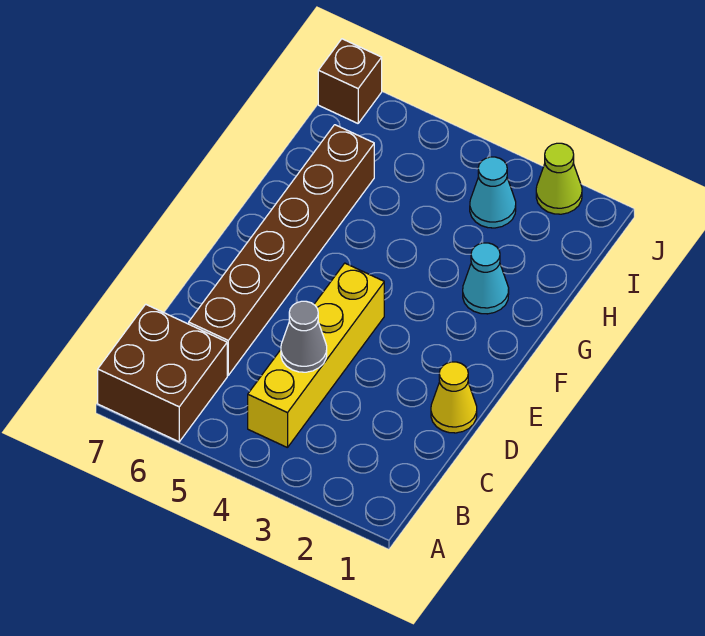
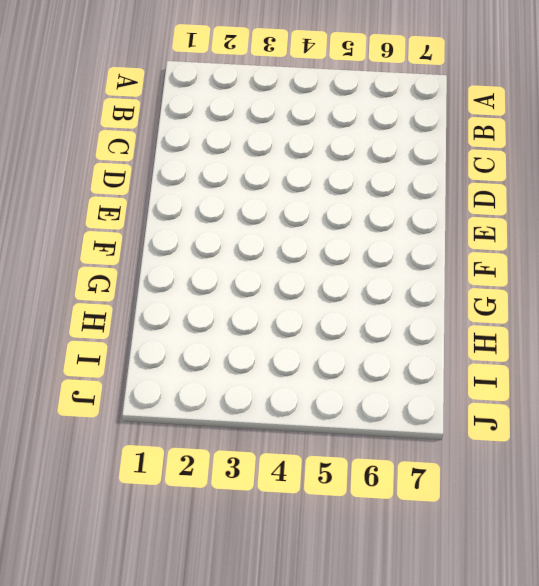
none -> brown brick A6:B7 level 1
none -> yellow brick B4:E4 level 1

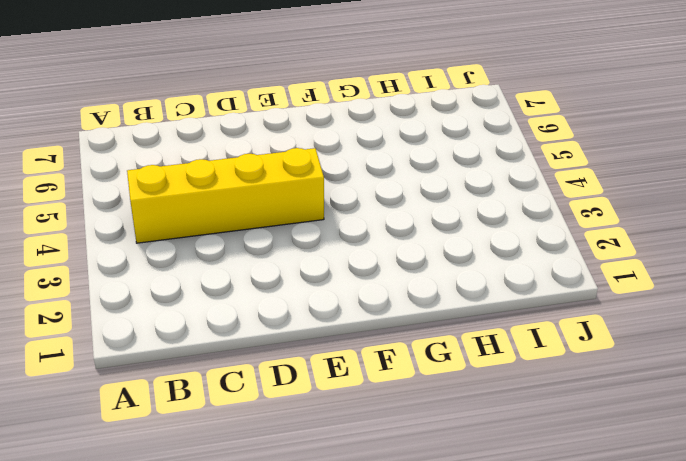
none -> brown brick A6:B7 level 1
none -> brown brick C6:H6 level 1

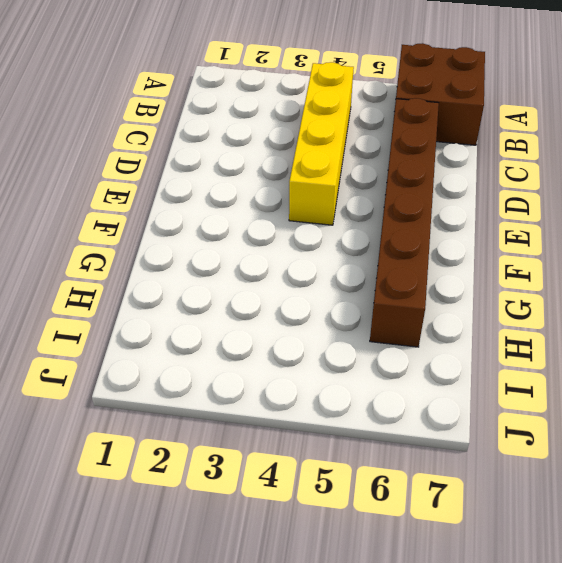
none -> yellow cone D1 level 1
none -> cyan cone G2 level 1

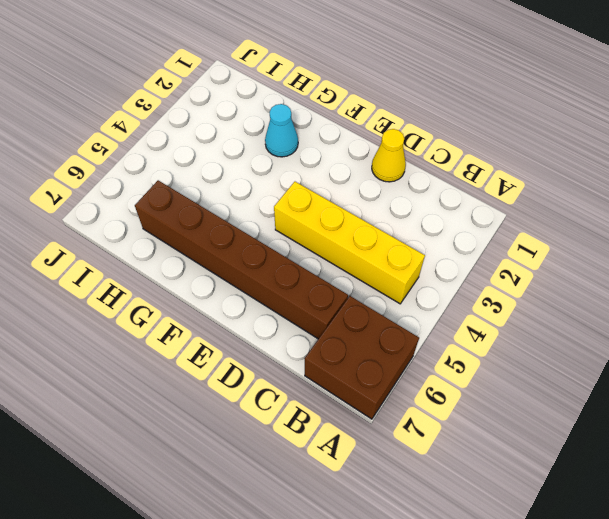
none -> cyan cone I3 level 1
none -> lime cone J2 level 1

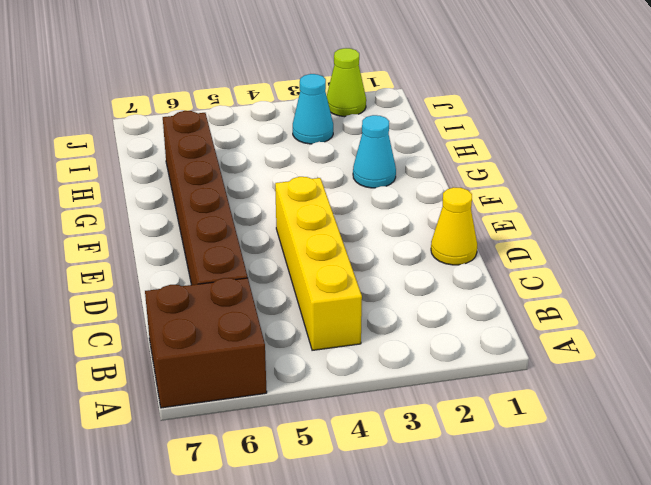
none -> brown brick J7 level 1
none -> grey cone C4 level 2

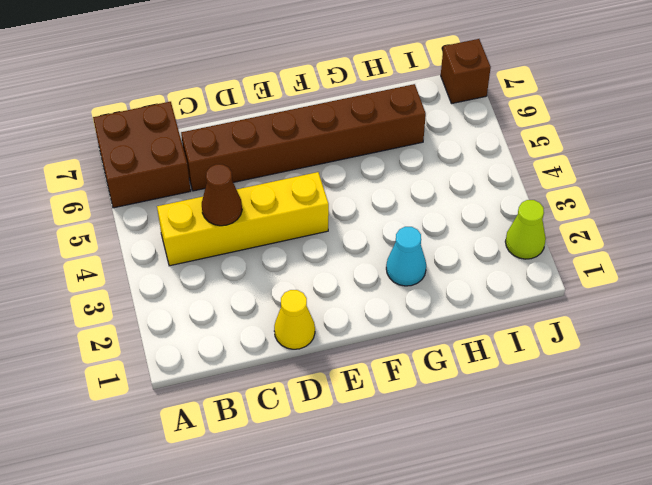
brown cone C4 level 2 -> grey cone C4 level 2
none -> cyan cone I3 level 1

